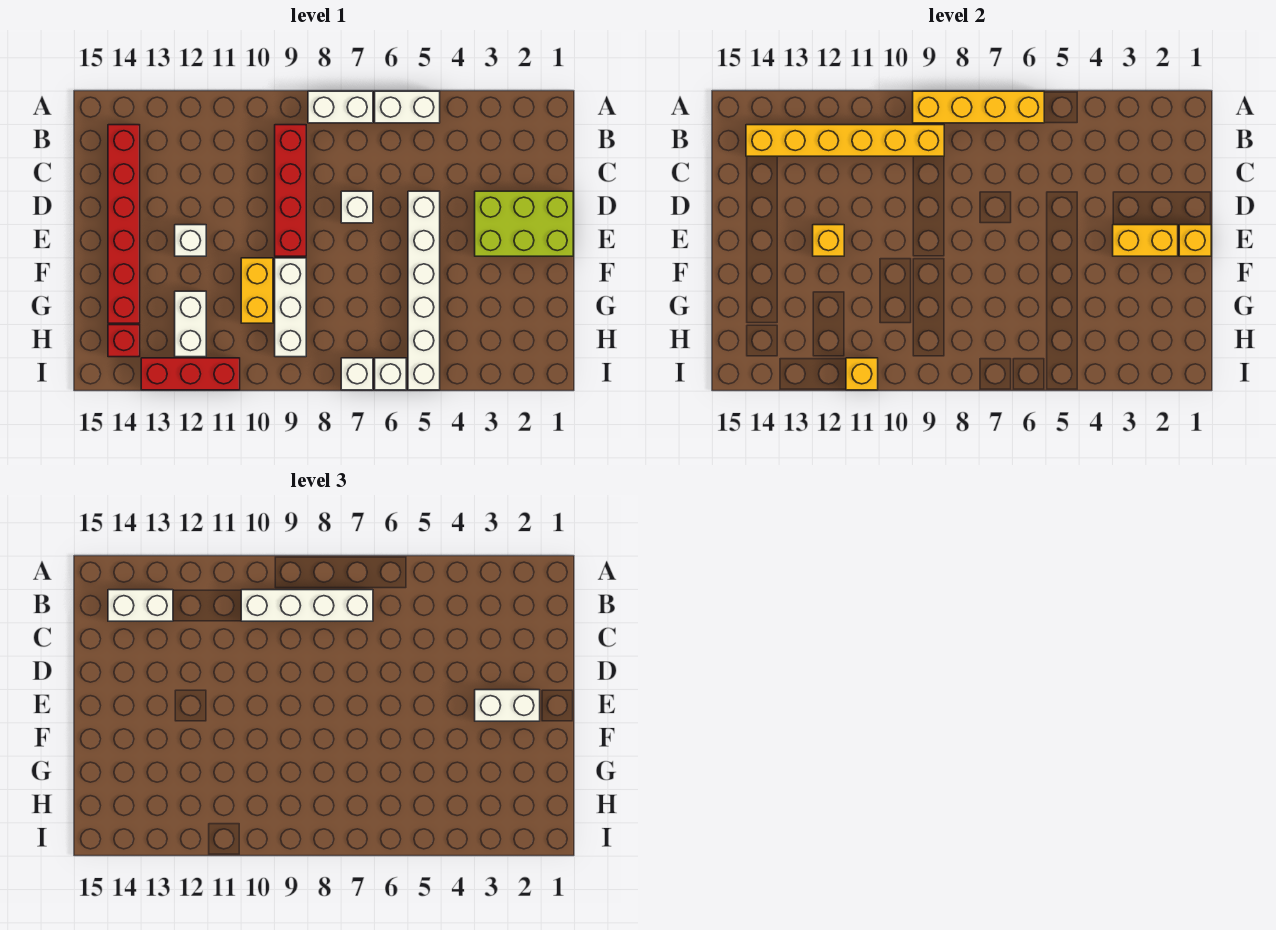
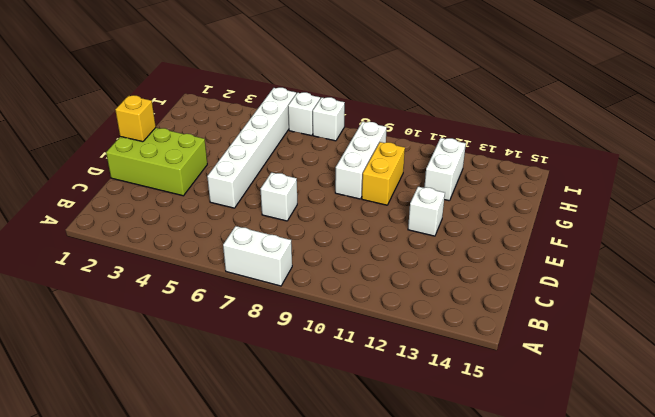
none -> white brick A5:A6 level 1
none -> red brick B9:E9 level 1
none -> red brick B14:G14 level 1

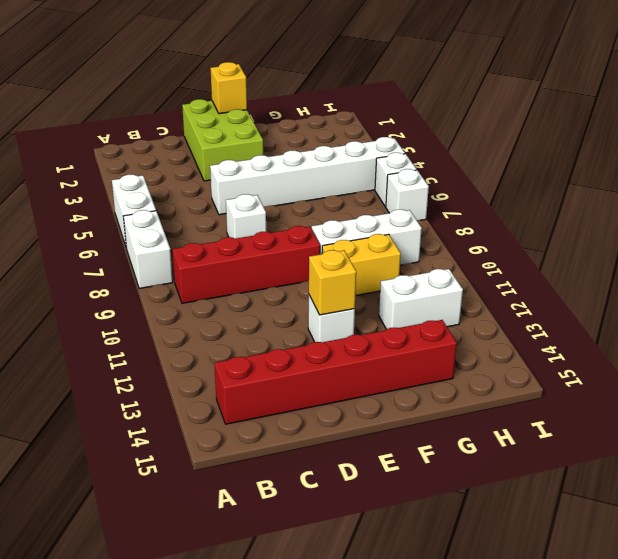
none -> red brick H14 level 1
none -> red brick I11:I13 level 1
none -> yellow brick A6:A9 level 2

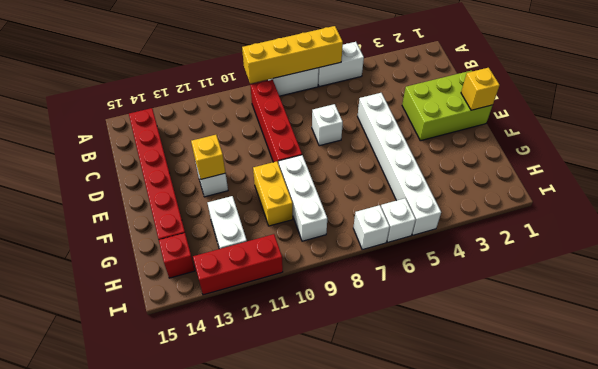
none -> yellow brick B9:B14 level 2
none -> yellow brick E2:E3 level 2
none -> yellow brick I11 level 2

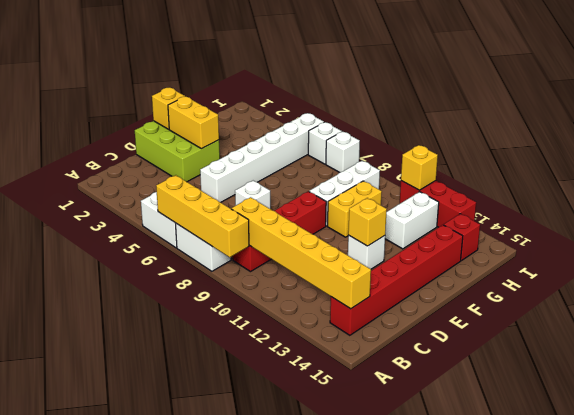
none -> white brick B7:B10 level 3
none -> white brick B13:B14 level 3
none -> white brick E2:E3 level 3

